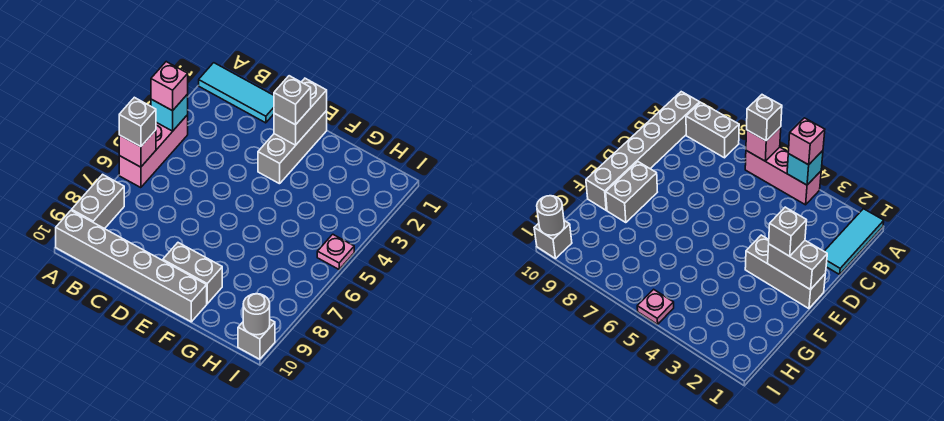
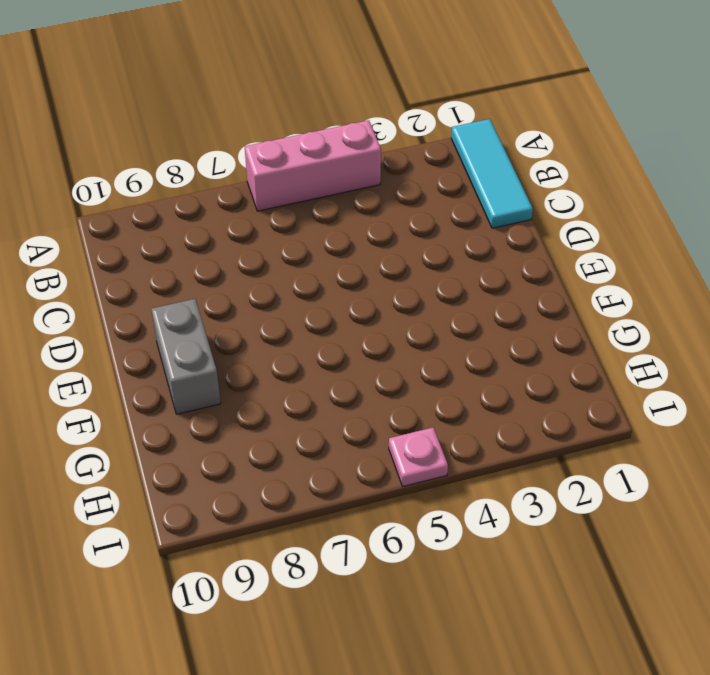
none -> grey brick A8:A9 level 1
none -> grey brick A10:F10 level 1
none -> grey brick E1:E3 level 1

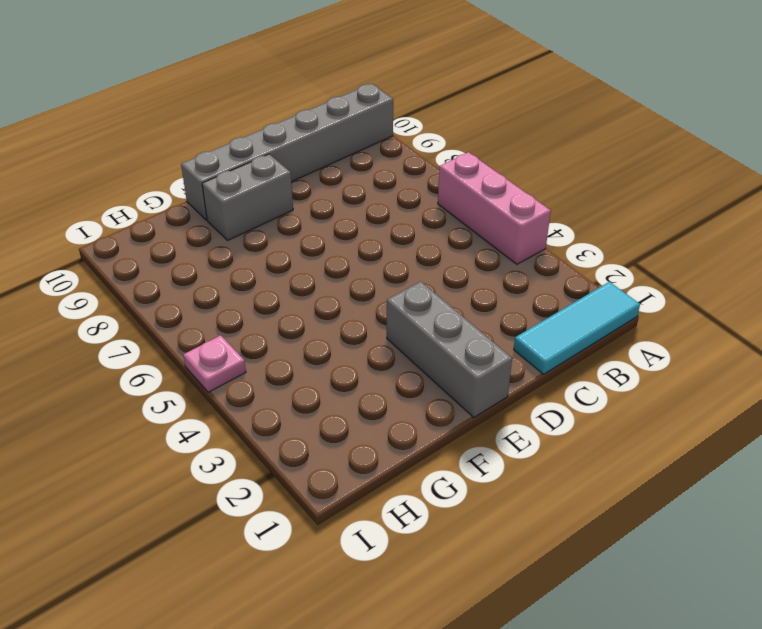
none -> grey brick A8:A9 level 1
none -> grey brick I10 level 1
none -> cyan brick A4 level 2

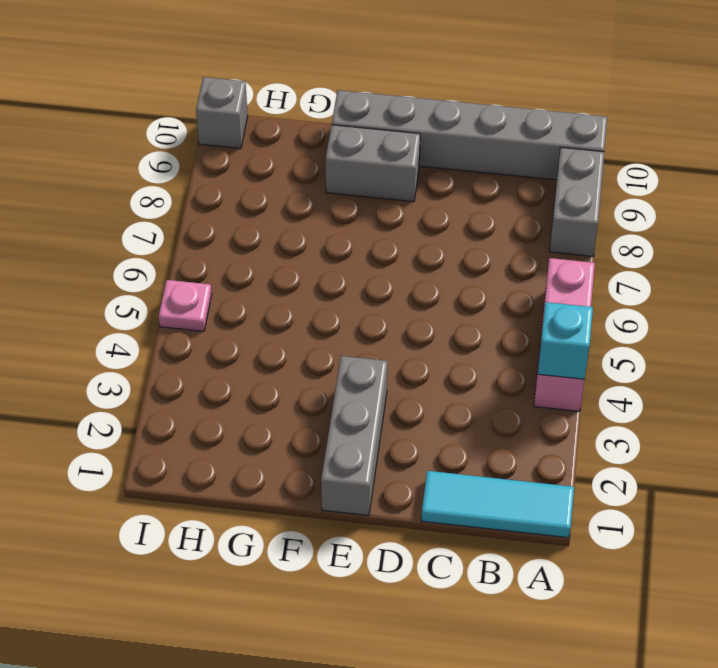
none -> pink brick A6 level 2
none -> grey brick E1:E2 level 2
none -> grey round brick I10 level 2

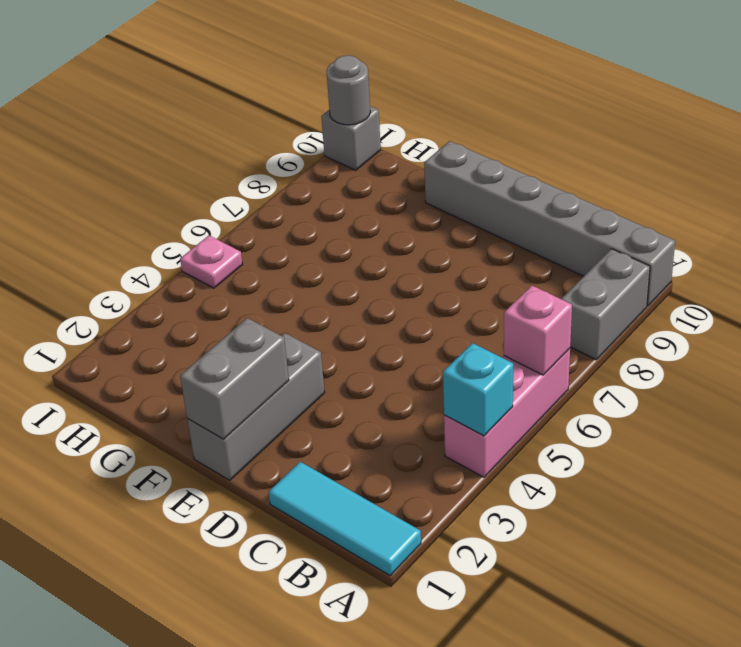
none -> grey brick E9:F9 level 1
none -> pink brick A4 level 3
none -> grey brick A6 level 3

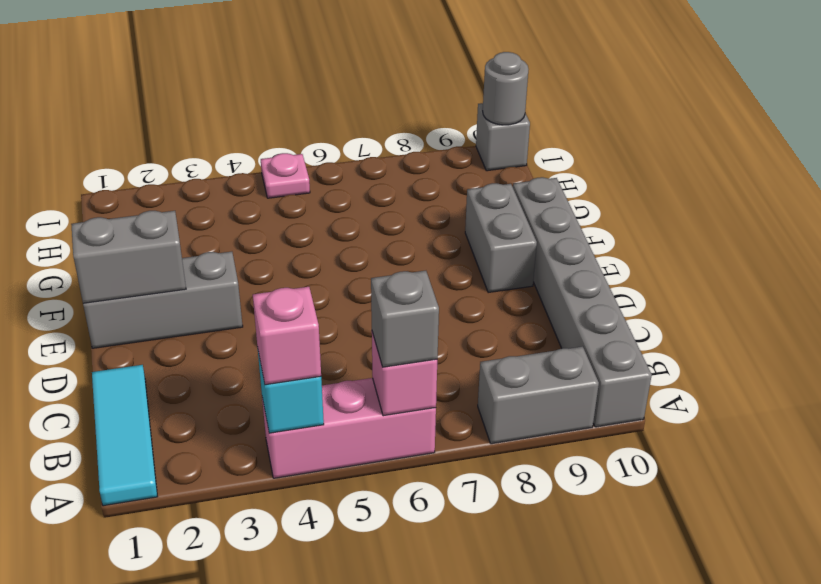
none -> grey brick E2 level 3

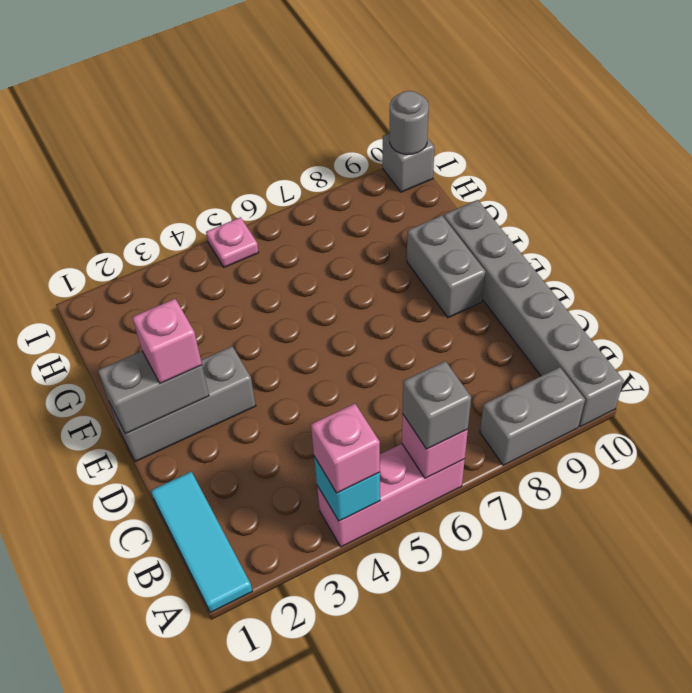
pink brick E2 level 3 -> grey brick E2 level 3

